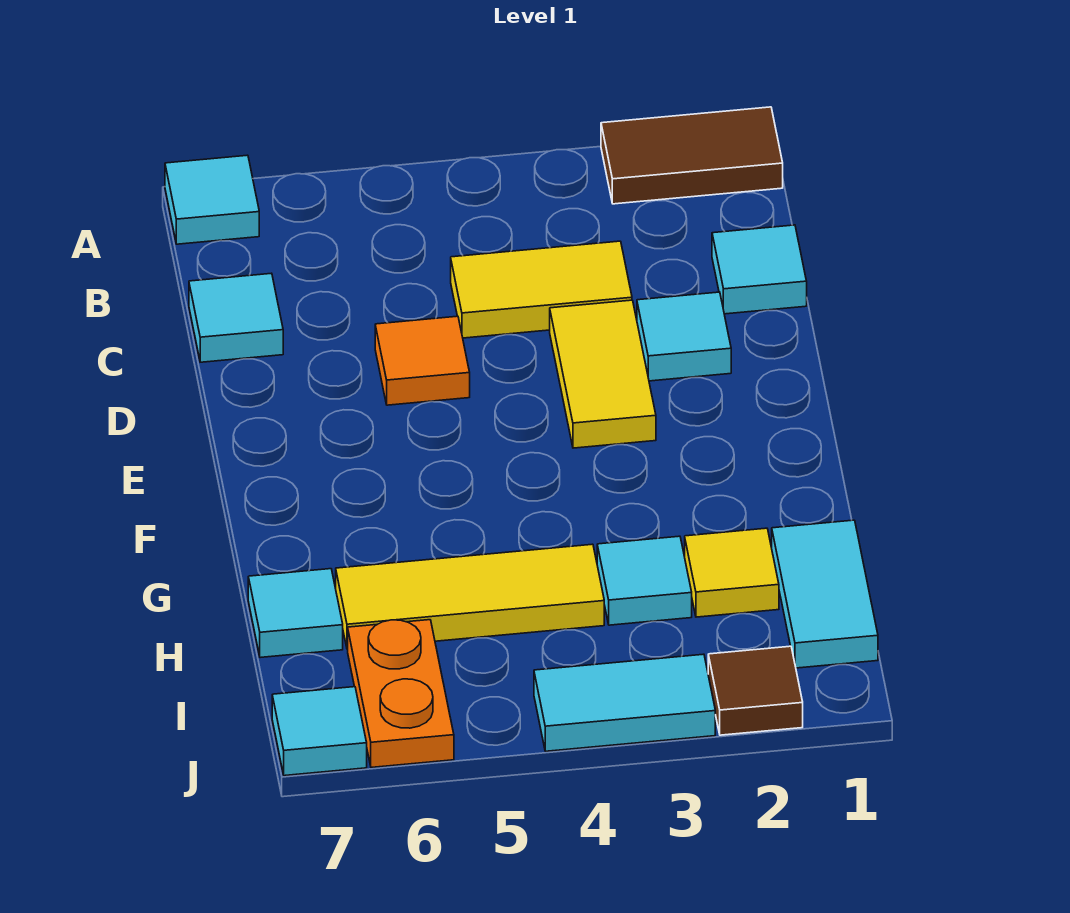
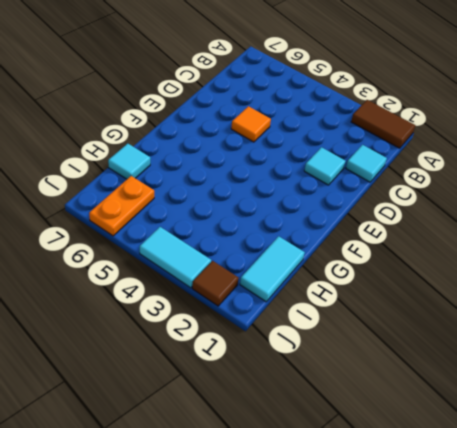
none -> cyan tile A7 level 1
none -> yellow tile C3:C4 level 1
none -> cyan tile C7 level 1

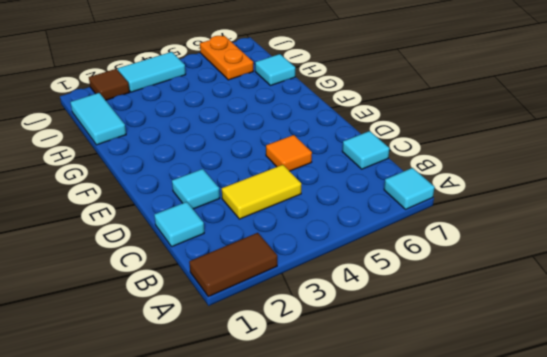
none -> yellow tile D3:E3 level 1
none -> yellow tile H2 level 1
none -> cyan tile H3 level 1

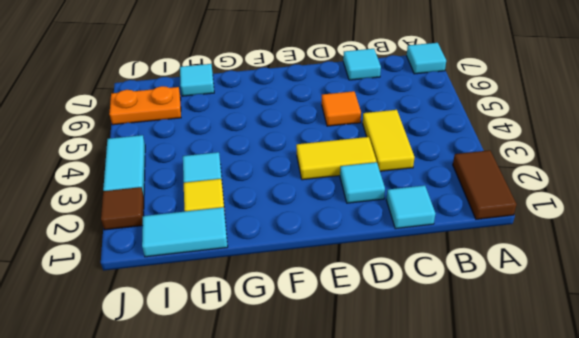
none -> yellow tile H4:H6 level 1
none -> cyan tile J7 level 1

